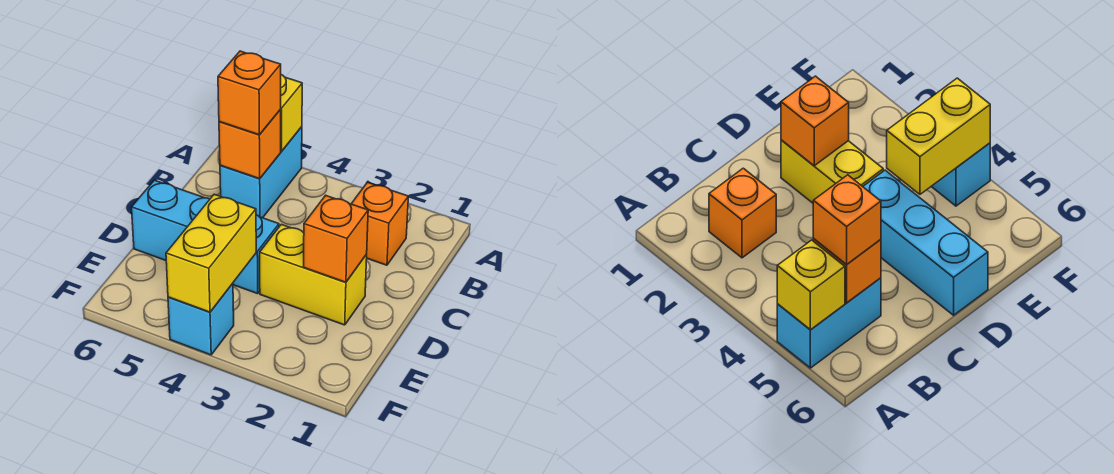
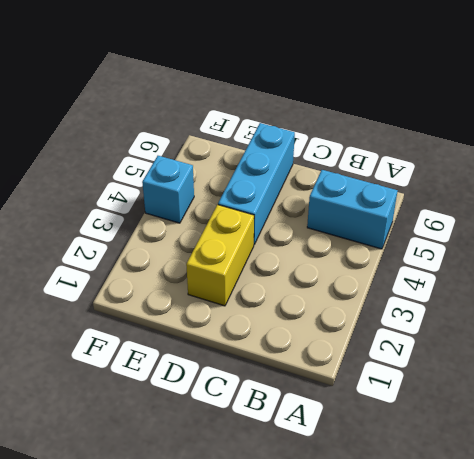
none -> orange brick B2 level 1
none -> yellow brick A5 level 2

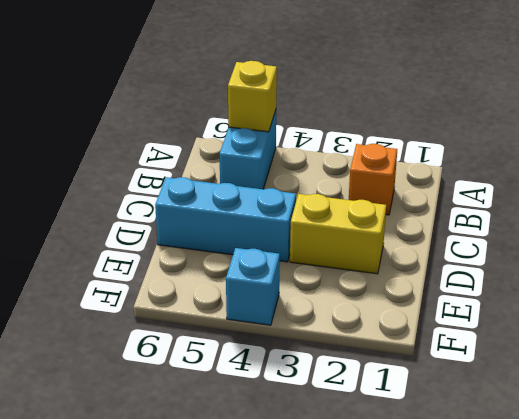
none -> orange brick B5 level 2
none -> orange brick D2 level 2

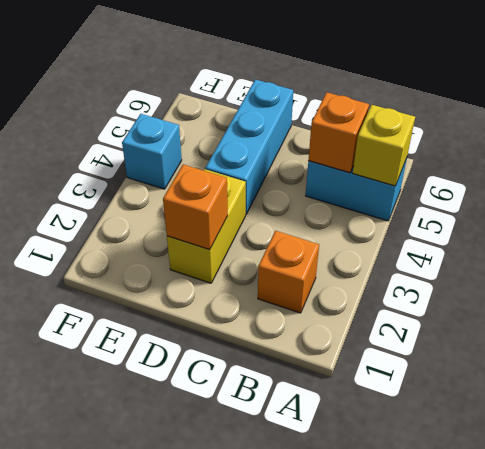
none -> yellow brick E4:F4 level 2
none -> orange brick B5 level 3

